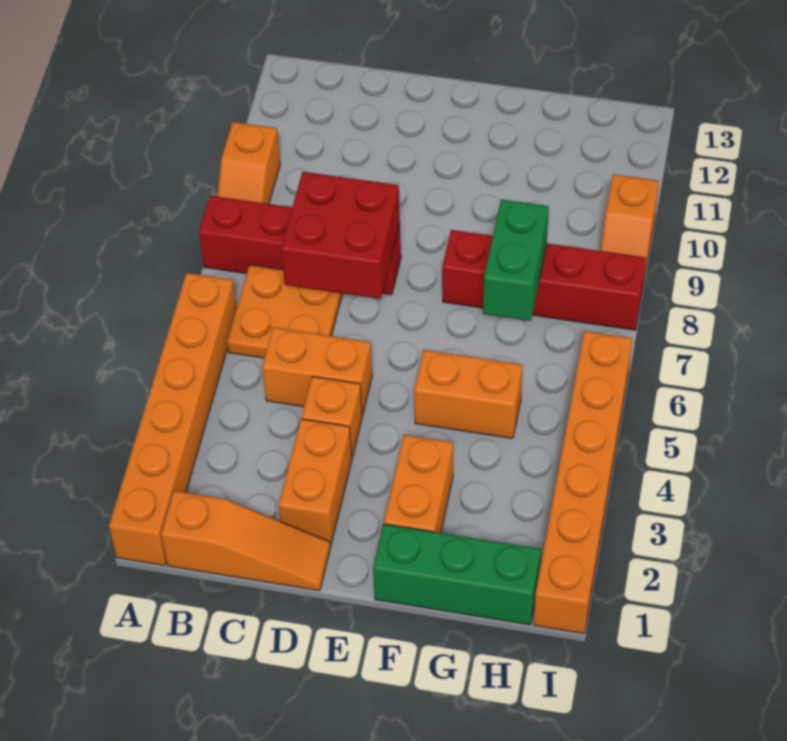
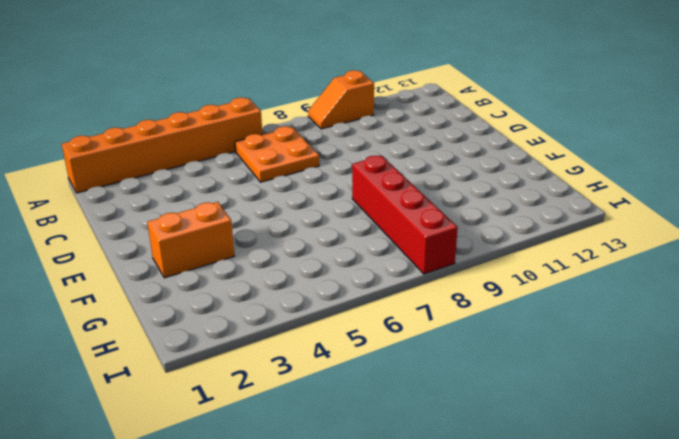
none -> red brick A8:D8 level 1
none -> orange slope B1:D1 level 1 top B
none -> orange brick C5:D5 level 1

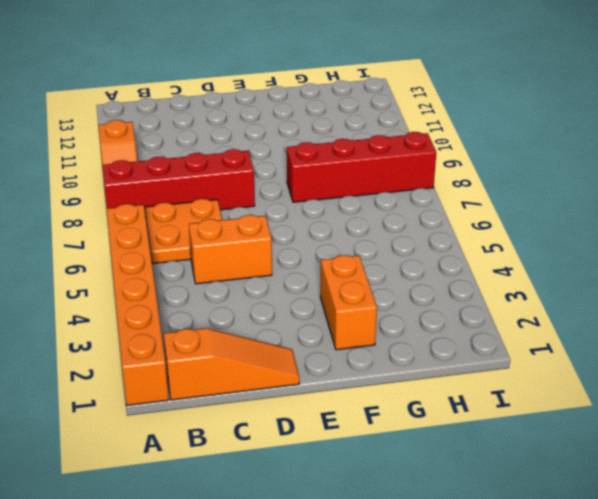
none -> orange brick D2:D3 level 1
none -> orange brick D4 level 1
none -> green brick F1:H1 level 1

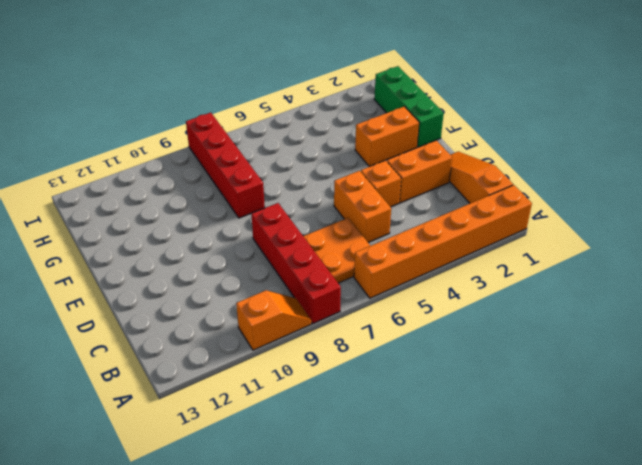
none -> orange brick F5:G5 level 1
none -> orange brick I1:I6 level 1
none -> orange slope I9:I10 level 1 top 10

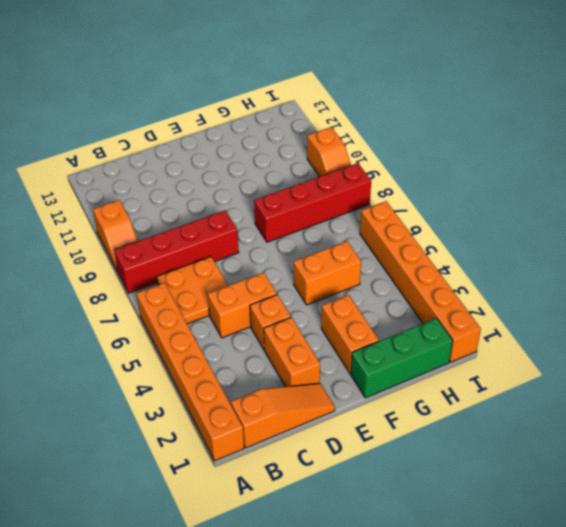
none -> red brick C7:D8 level 2
none -> green brick G7:G8 level 2

